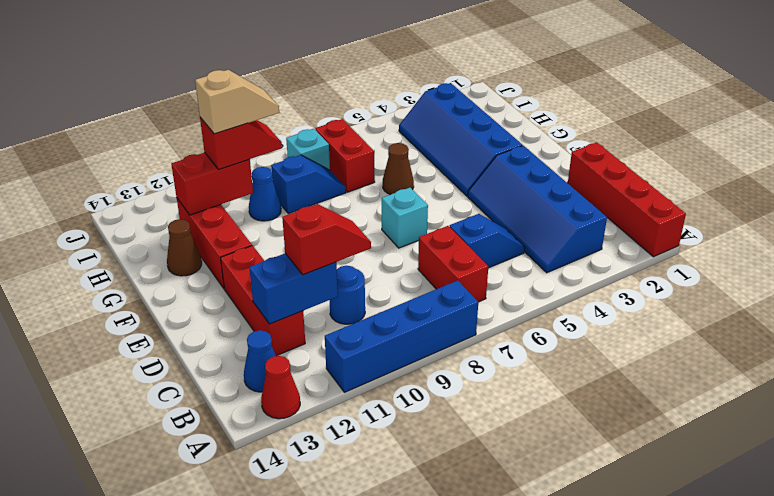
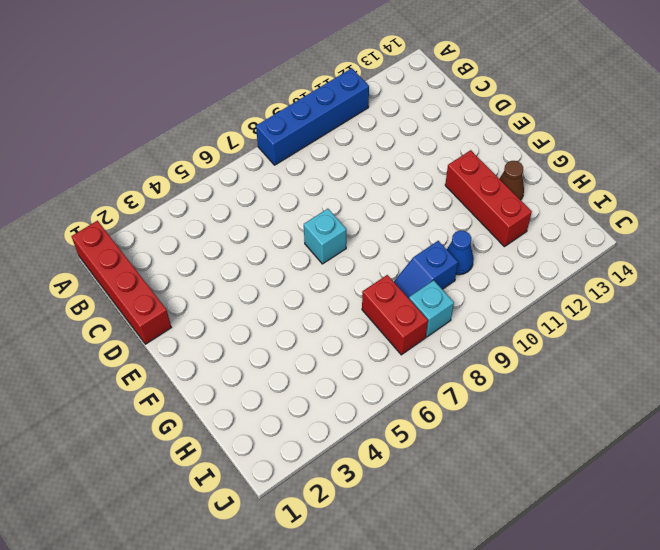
none -> red cone A13 level 1
none -> blue slope B3:E4 level 1 top 3
none -> red brick B7:C7 level 1

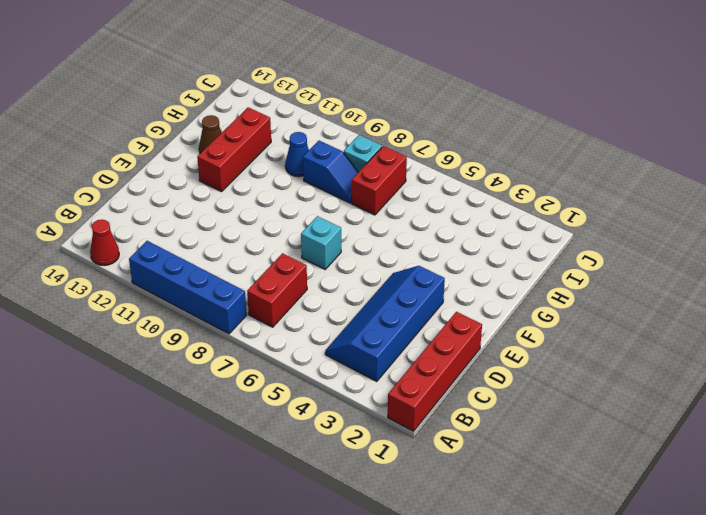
none -> blue cone B13 level 1
none -> blue slope C5:C6 level 1 top 6
none -> blue round brick C10 level 1

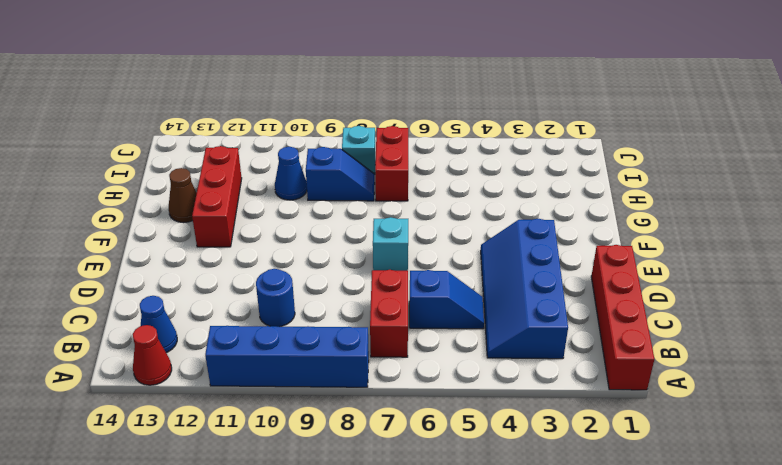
none -> red brick C12:E12 level 1
none -> blue slope F3:I4 level 1 top 3
none -> brown cone G6 level 1

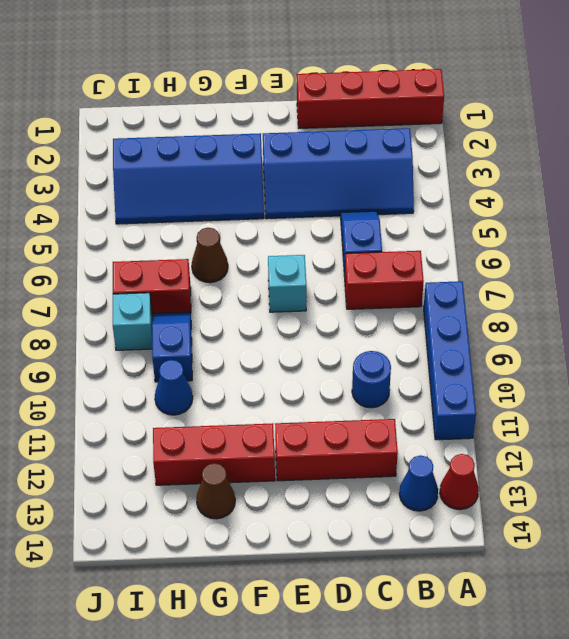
none -> blue brick C11:C12 level 2
none -> red brick H11:H12 level 2
none -> red slope C10:C11 level 3 top 11

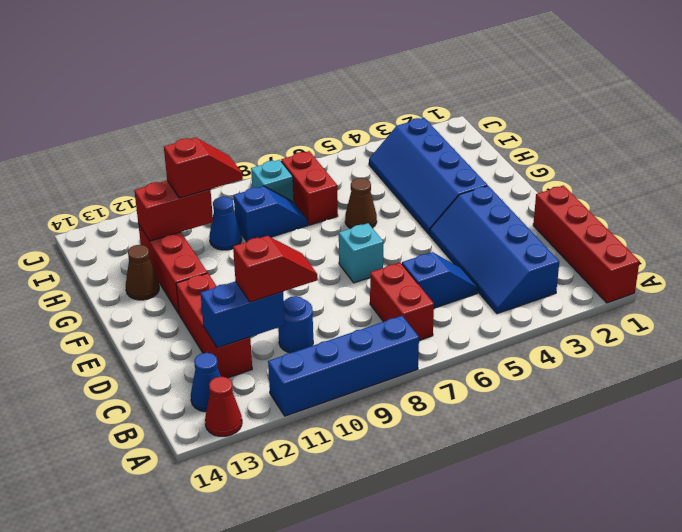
none -> tan slope H10:H11 level 4 top 11

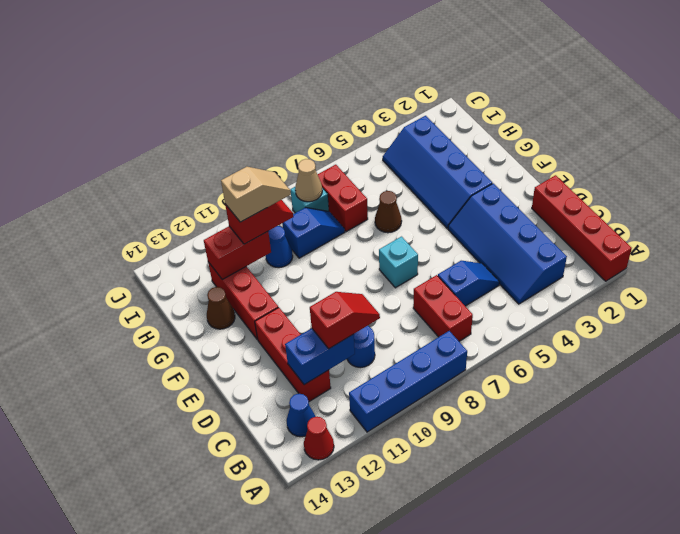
tan cone I8 level 2 -> none

